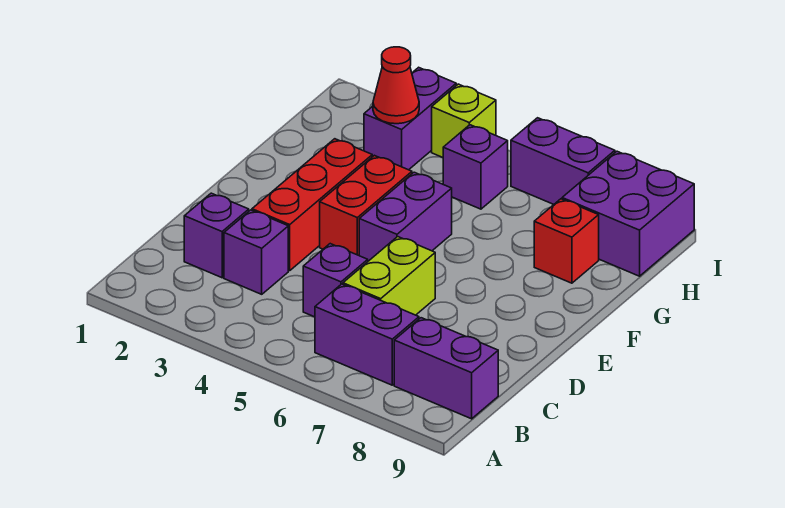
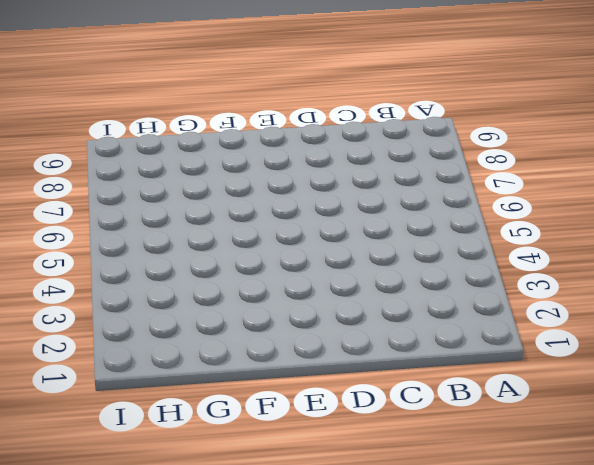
none -> purple brick B6:B7 level 1
none -> purple brick B8:B9 level 1
none -> purple brick C2 level 1

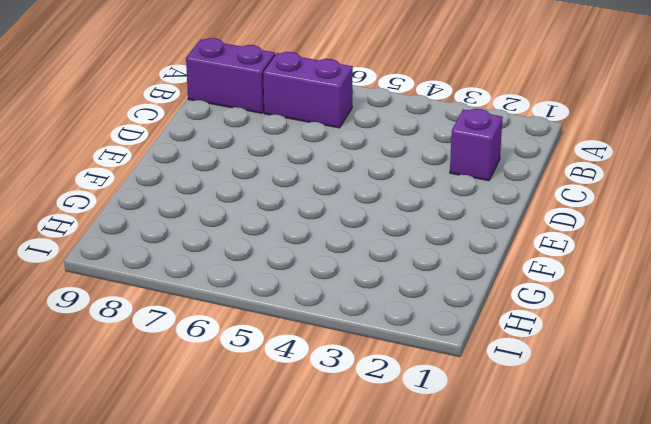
none -> purple brick C3 level 1
none -> purple brick C5 level 1
none -> lime brick C6:D6 level 1

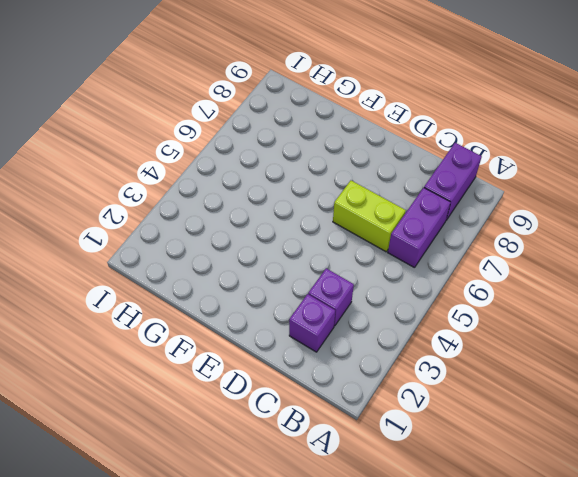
none -> purple brick C5 level 1
none -> red brick D3:F3 level 1
none -> red brick E4:F4 level 1

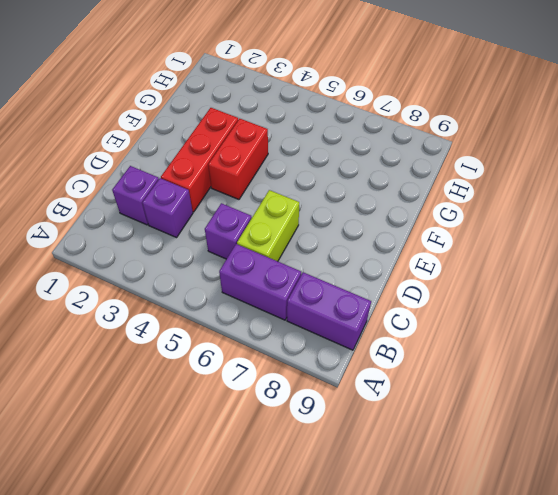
none -> purple brick E5:F5 level 1
none -> red brick G8 level 1
none -> purple brick H3:I3 level 1

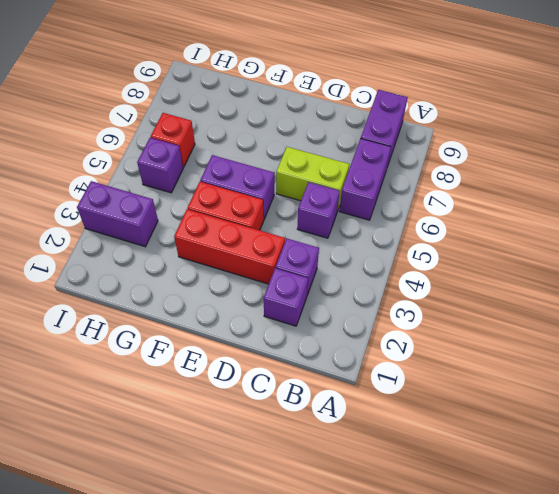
red brick H6 level 1 -> red brick G8 level 1
none -> purple brick H8:I9 level 1
none -> lime brick I4 level 1
none -> purple brick I6:I7 level 1

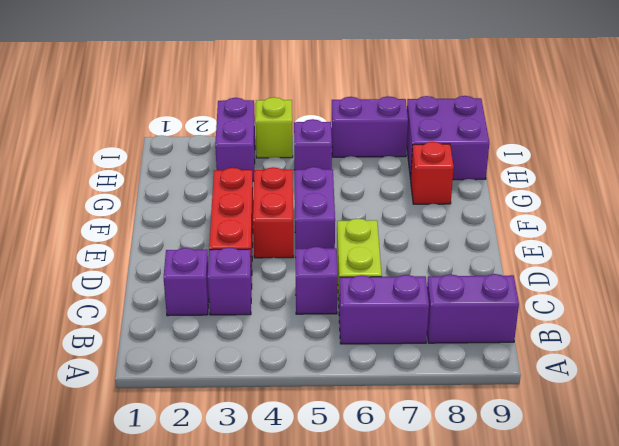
none -> red cone H3 level 2

